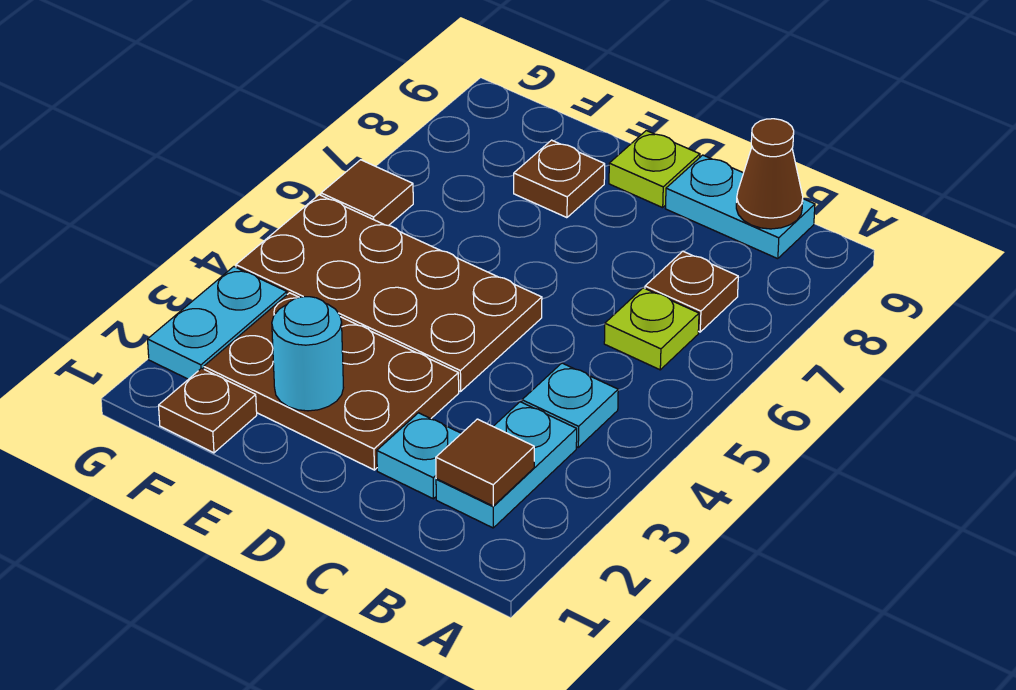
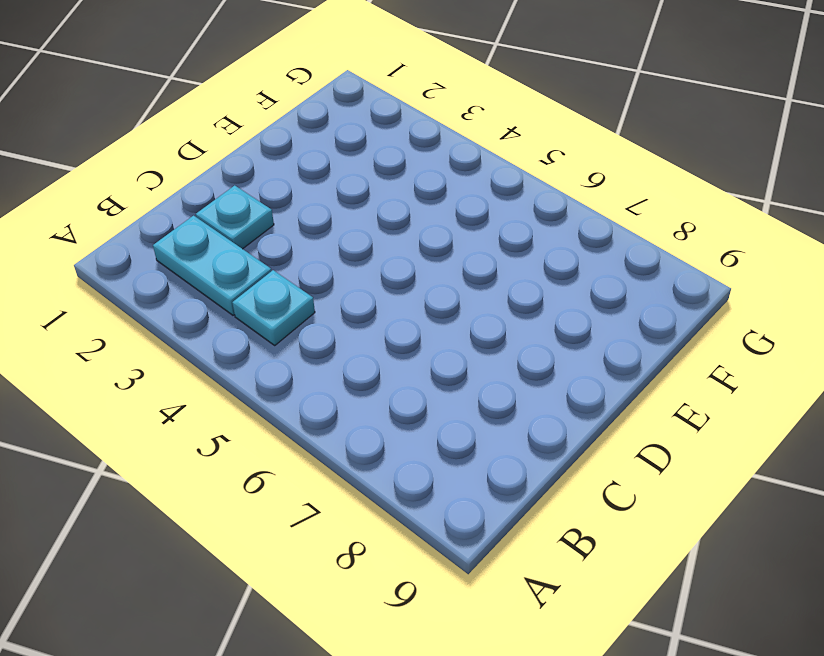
none -> lime plate B6 level 1
none -> brown plate B7 level 1
none -> cyan plate B9:C9 level 1

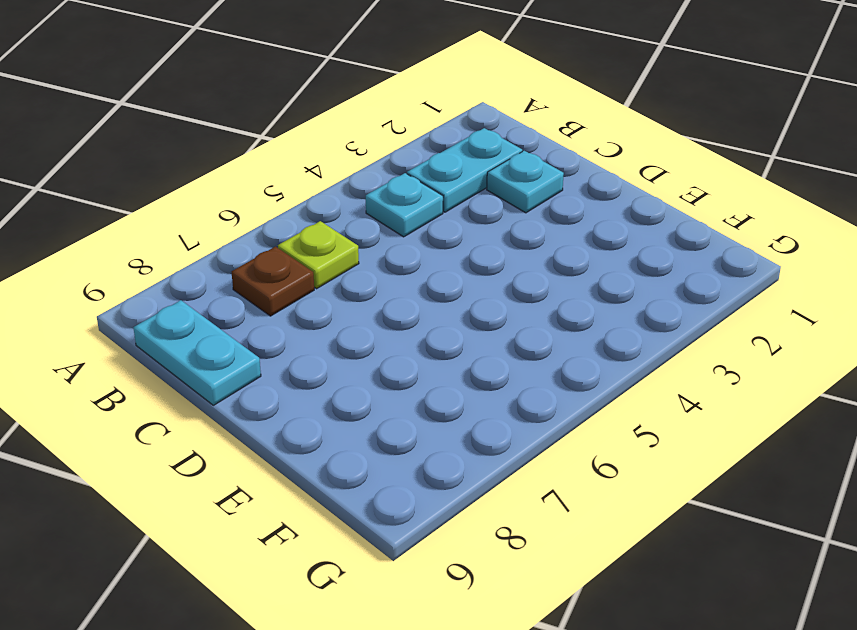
none -> brown plate D2:F3 level 1
none -> brown plate D4:G5 level 1
none -> lime plate D9 level 1

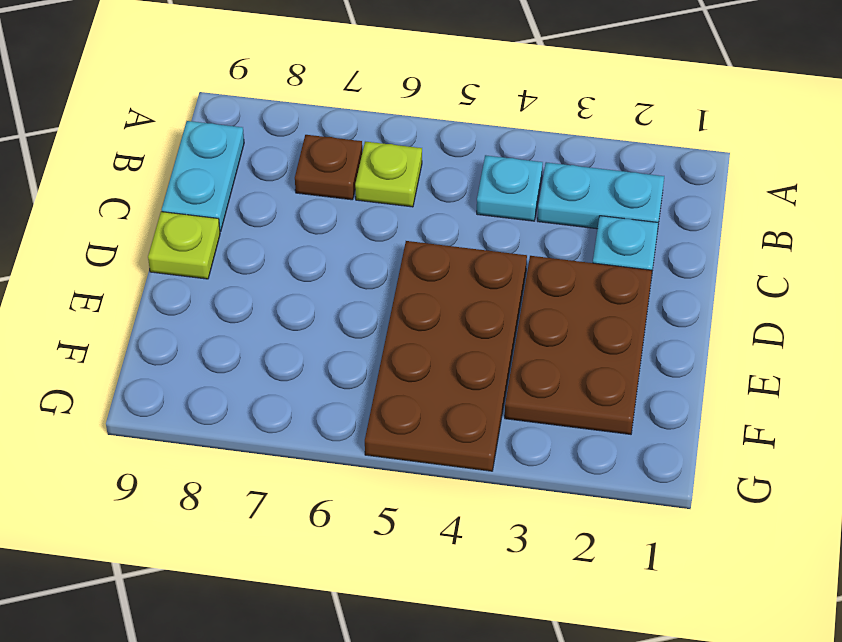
none -> brown plate E8 level 1
none -> brown plate F1 level 1
none -> cyan plate G2:G3 level 1

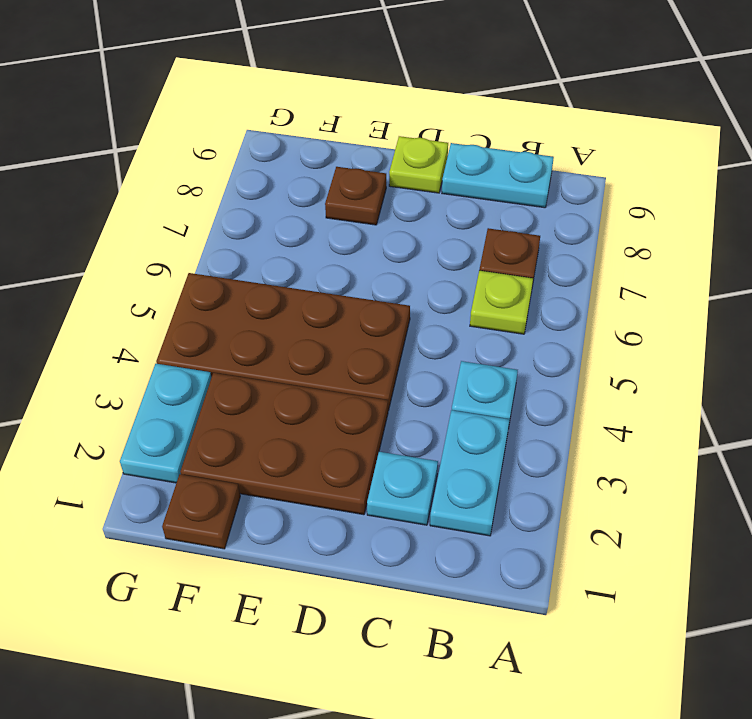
none -> brown tile G6 level 1
none -> brown tile B2 level 2
none -> brown cone B9 level 2

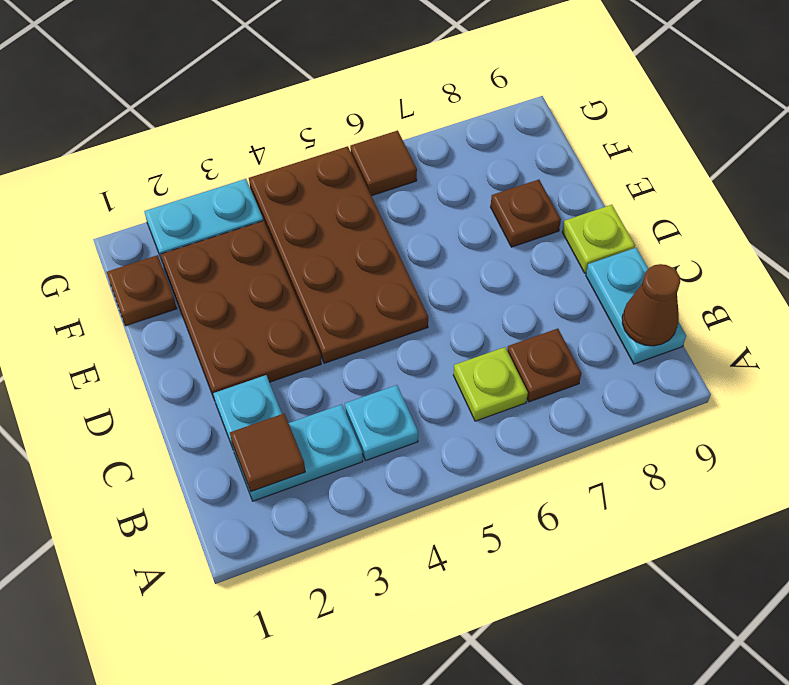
none -> cyan round brick E2 level 2

